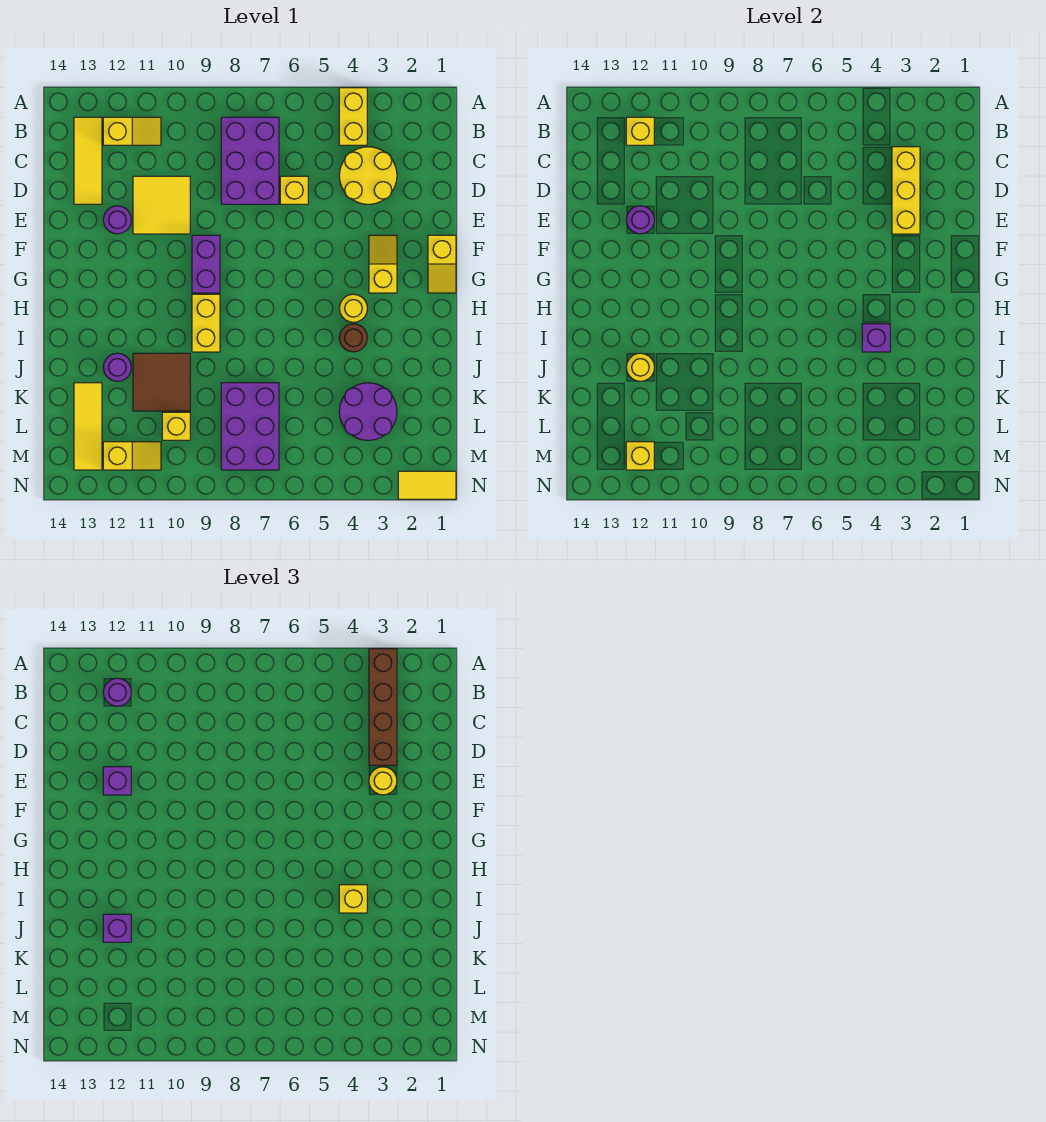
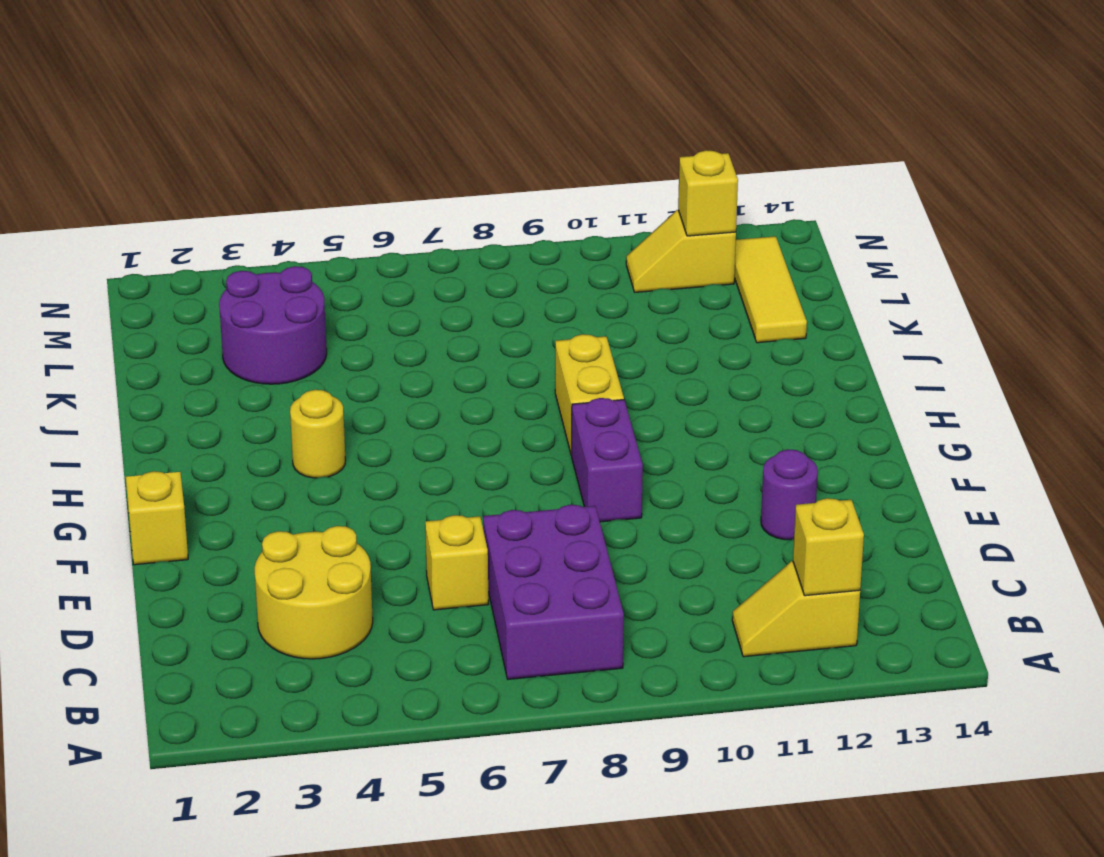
none -> yellow brick A4:B4 level 1
none -> yellow tile B13:D13 level 1
none -> yellow tile D10:E11 level 1
none -> yellow slope F3:G3 level 1 top G

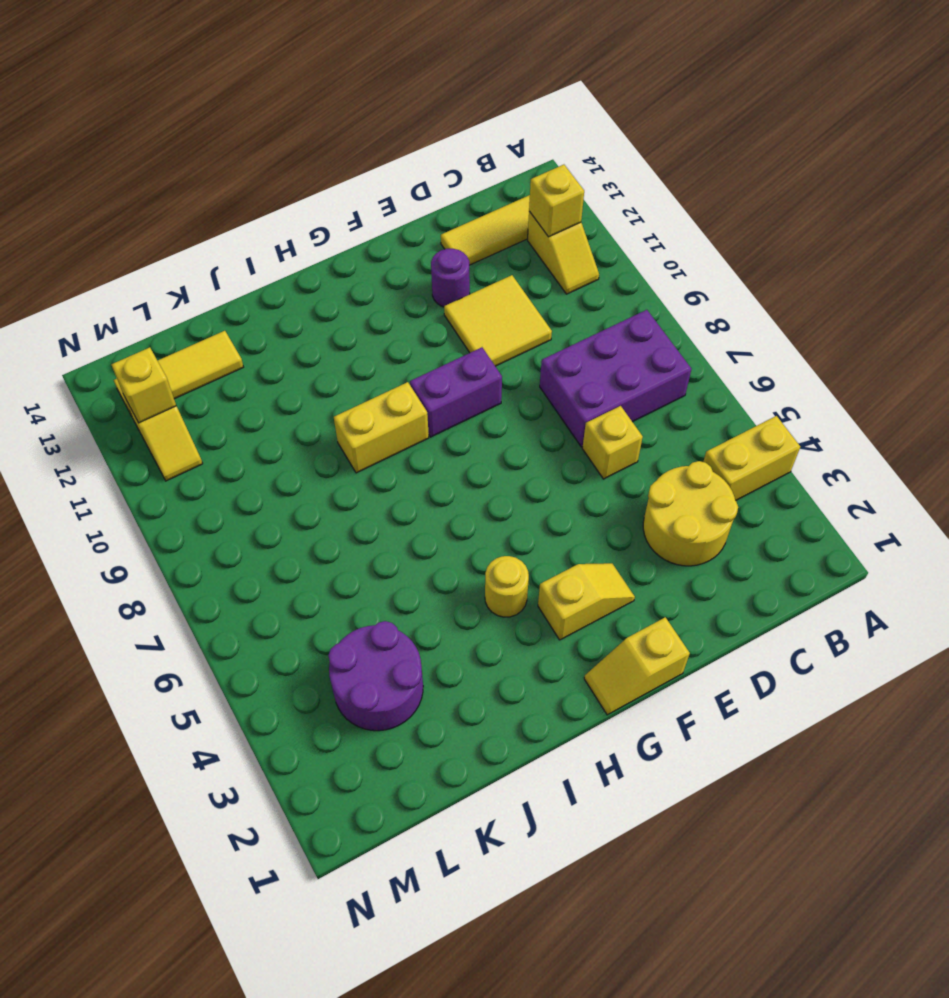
none -> brown round brick I4 level 1
none -> brown tile J10:K11 level 1
none -> purple round brick J12 level 1
none -> purple brick K7:M8 level 1

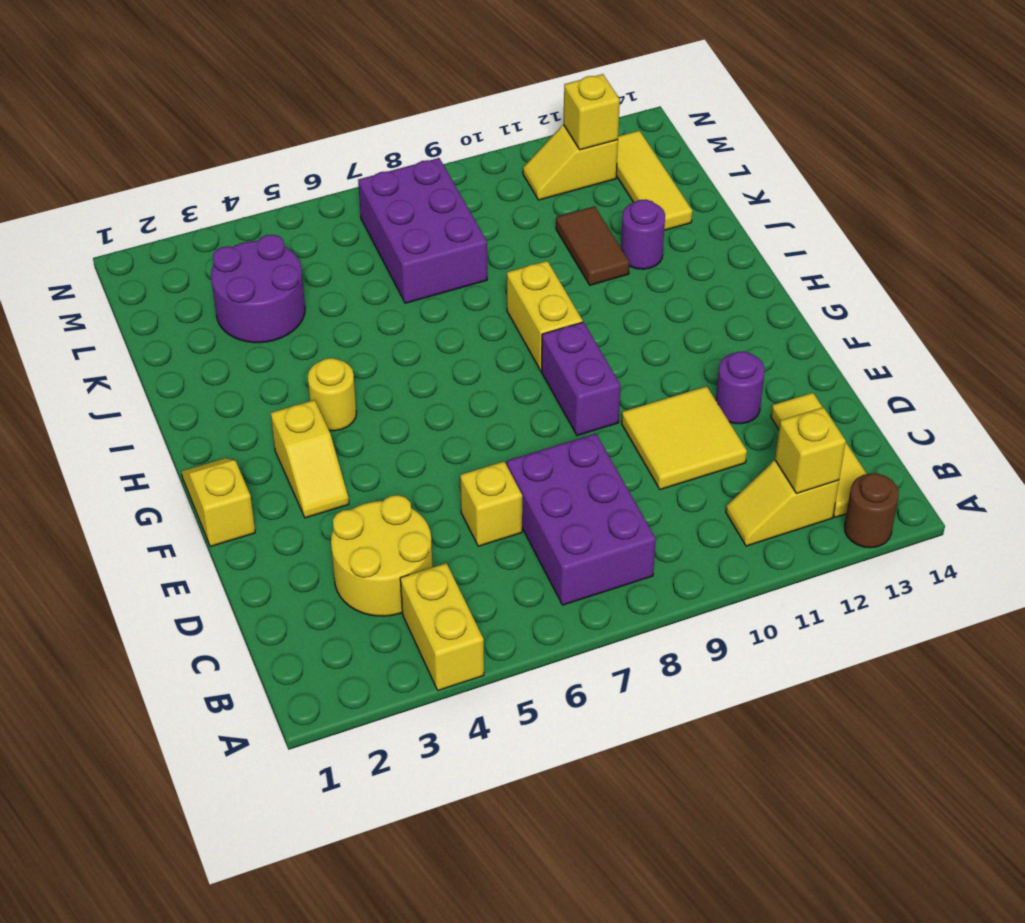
brown round brick A13 level 1 -> brown round brick I4 level 1
brown tile J11:K11 level 1 -> brown tile J10:K11 level 1
none -> yellow brick L10 level 1
none -> yellow tile N1:N2 level 1
none -> yellow brick C3:E3 level 2
none -> purple round brick E12 level 2

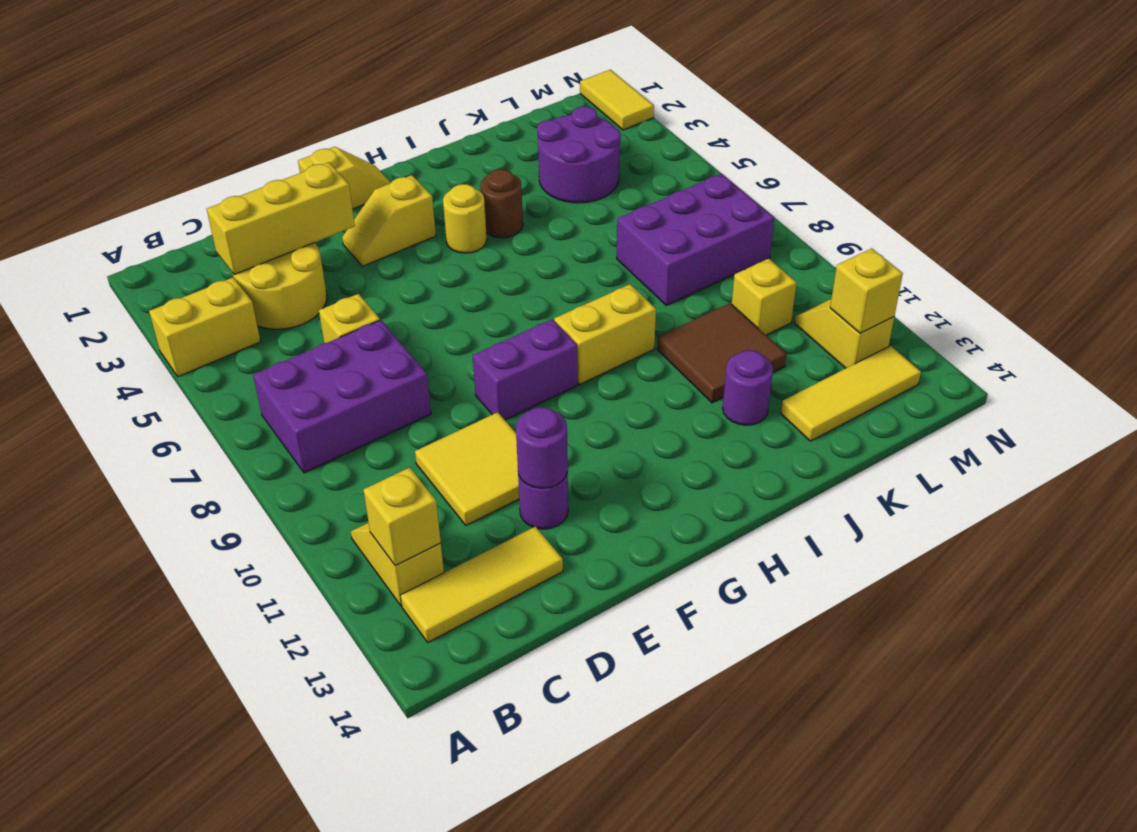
none -> purple brick I4 level 2
none -> yellow round brick J12 level 2
none -> brown brick A3:D3 level 3
none -> purple round brick B12 level 3

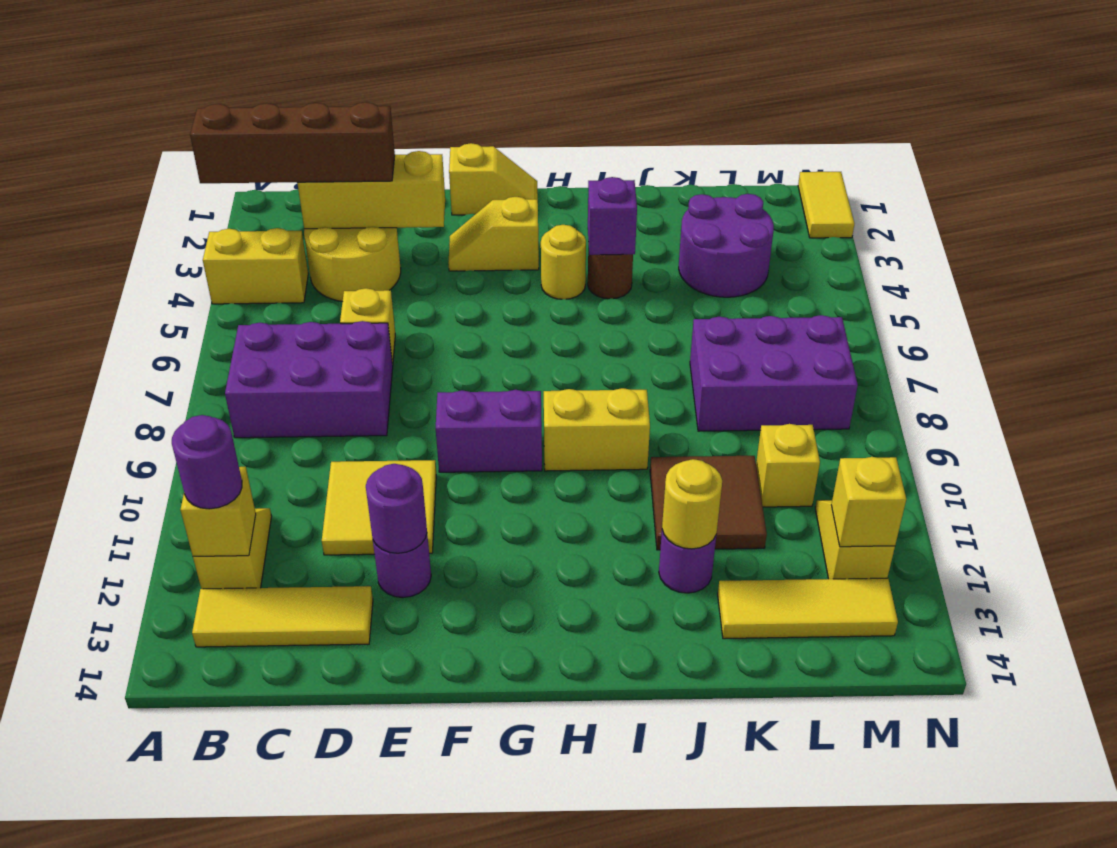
none -> yellow round brick E3 level 3
none -> purple brick E12 level 3
none -> yellow brick I4 level 3
none -> purple brick J12 level 3

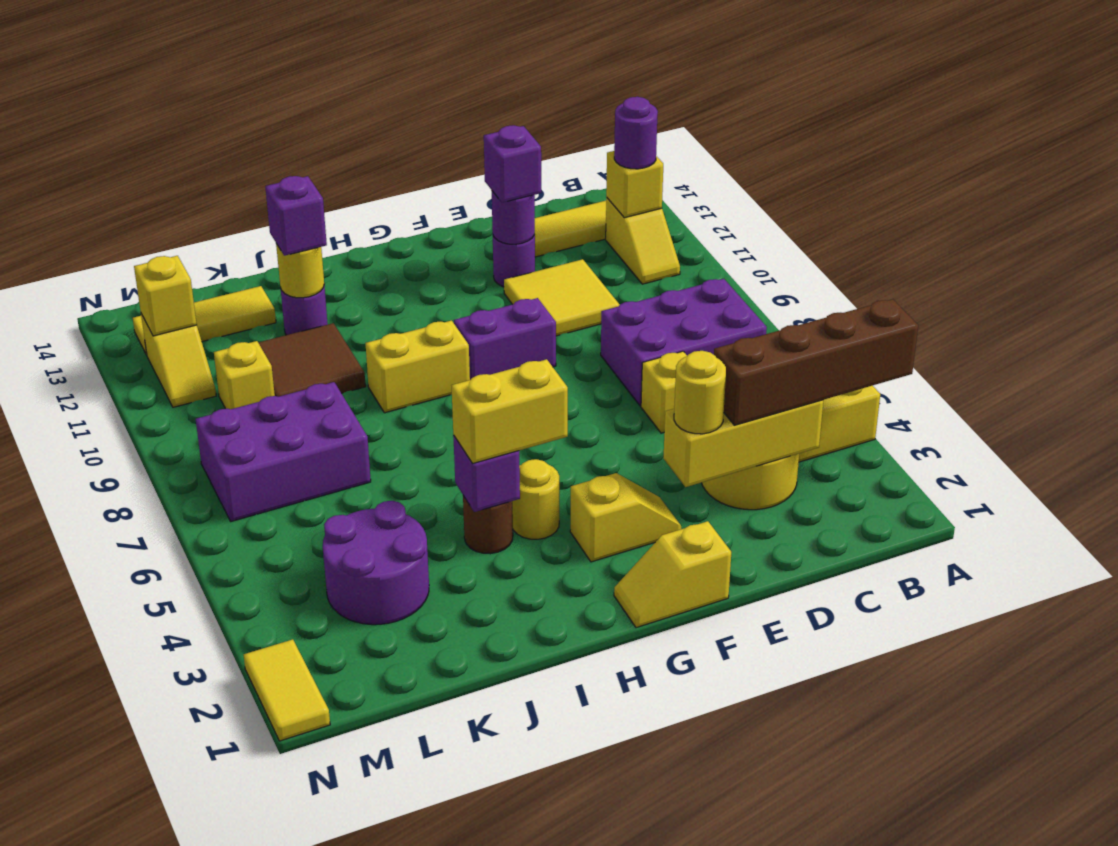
yellow brick H4:I4 level 3 -> yellow brick I4 level 3

